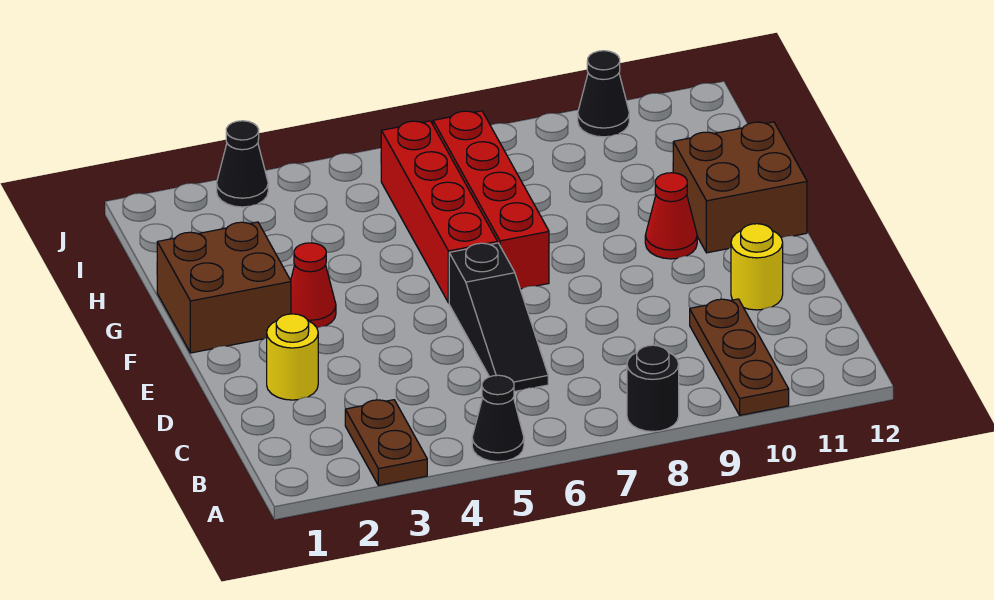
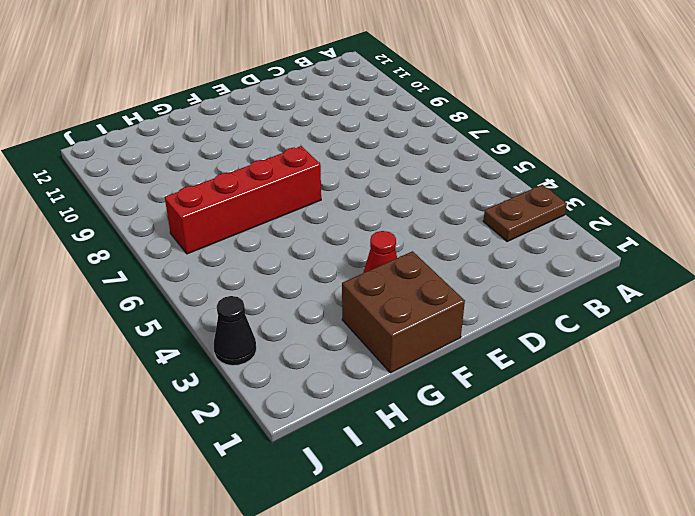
none -> black cone A5 level 1
none -> black round brick A8 level 1
none -> brown plate A10:C10 level 1

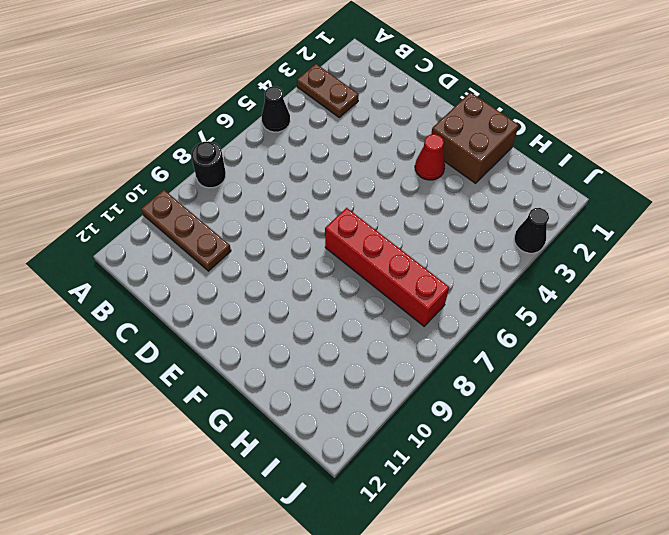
none -> black slope C6:E6 level 1 top E
none -> yellow round brick D2 level 1
none -> yellow round brick D11 level 1

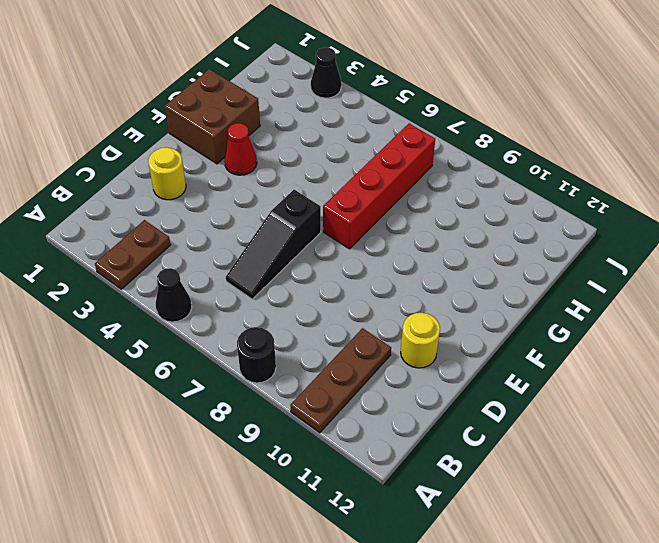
none -> red brick F6:I6 level 1
none -> red cone F10 level 1
none -> brown brick F11:G12 level 1

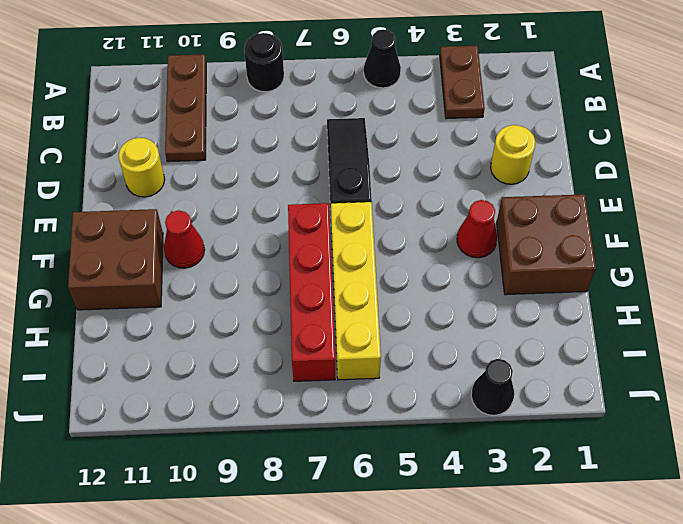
yellow brick F6:I6 level 1 -> red brick F6:I6 level 1
none -> black cone J10 level 1

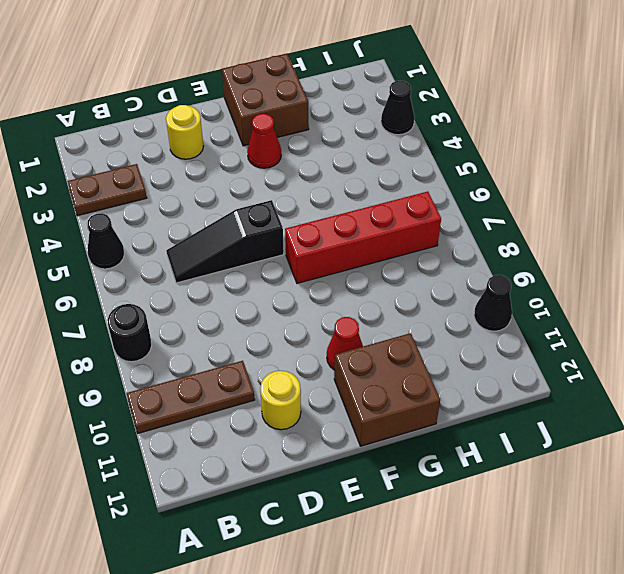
none -> red brick F6:I6 level 1

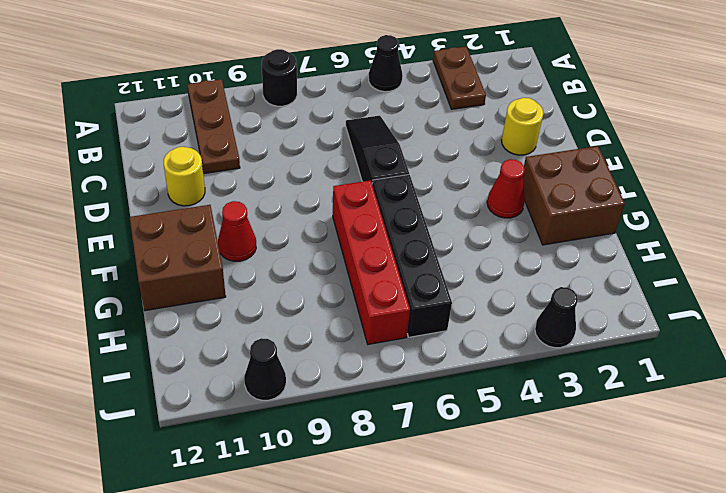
black brick F6:I6 level 1 -> red brick F6:I6 level 1

